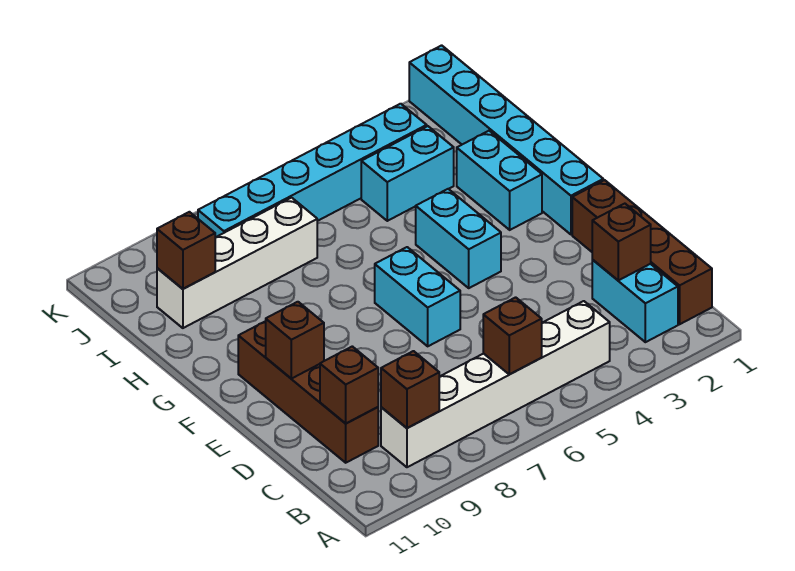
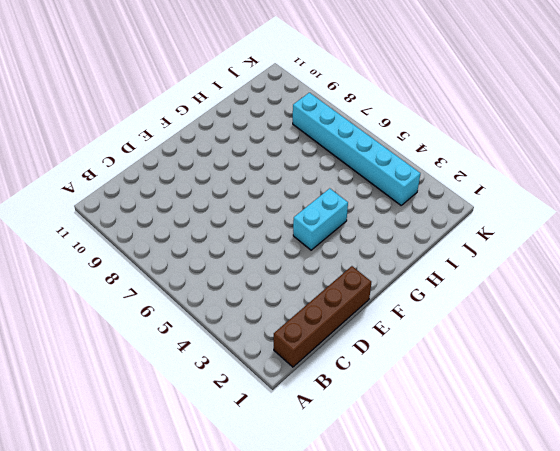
none -> cyan brick B2:C2 level 1
none -> white brick B4:B9 level 1
none -> brown brick C10:F10 level 1

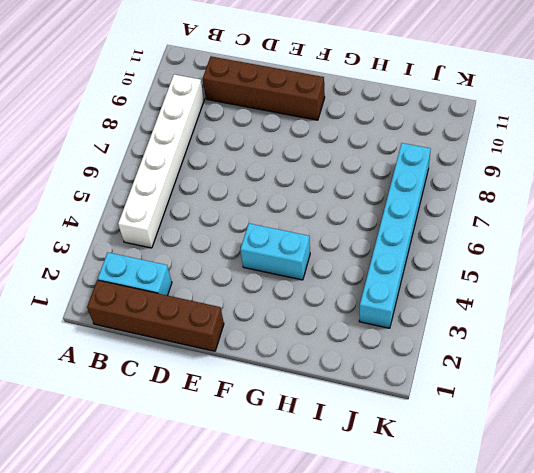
none -> cyan brick E6:F6 level 1
none -> cyan brick F1:K1 level 1
none -> cyan brick G2:H2 level 1

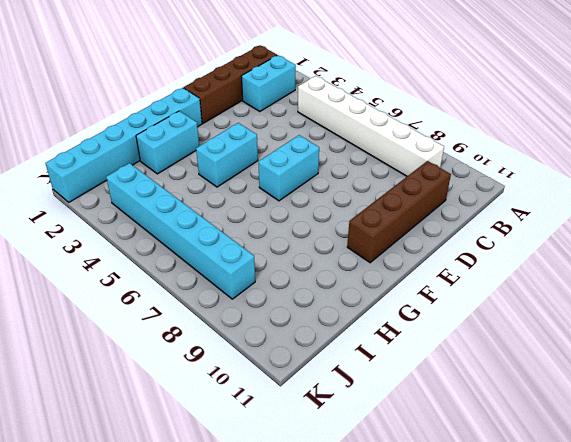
none -> cyan brick I3:I4 level 1
none -> white brick I7:I10 level 1
none -> brown brick B6 level 2

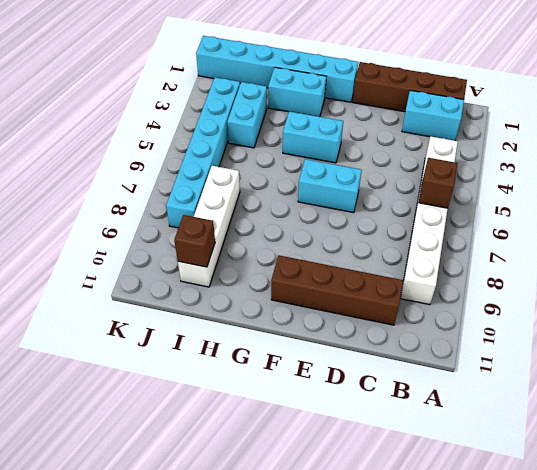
none -> brown brick B9 level 2
none -> brown brick C2 level 2
none -> brown brick C10 level 2

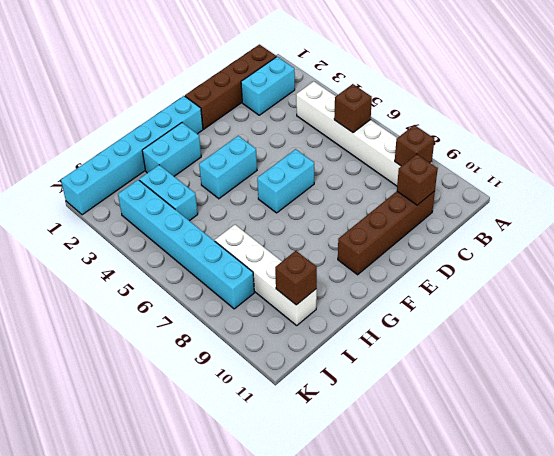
none -> brown brick C2 level 2
none -> brown brick E10 level 2

